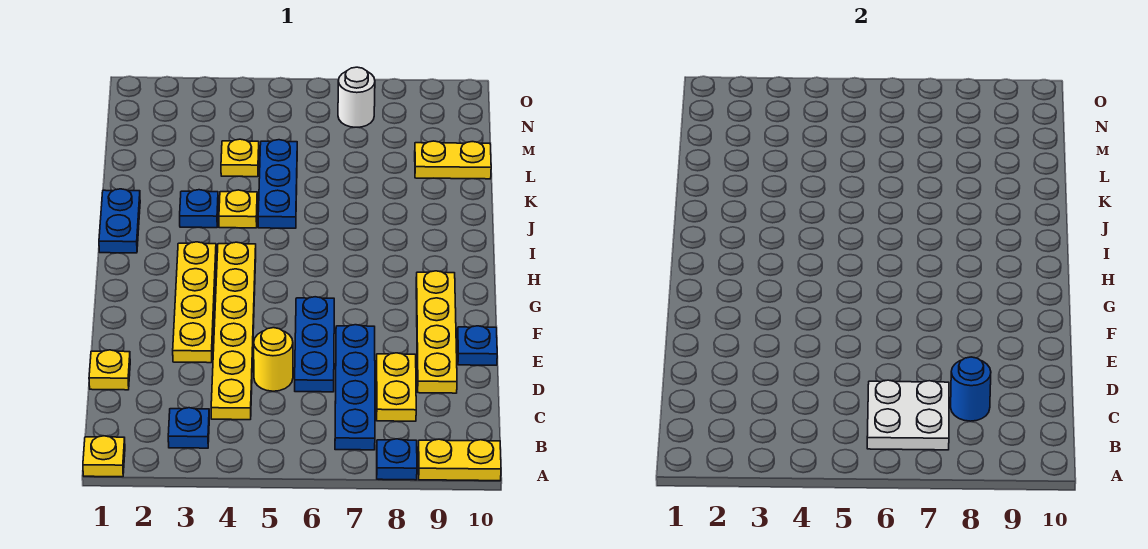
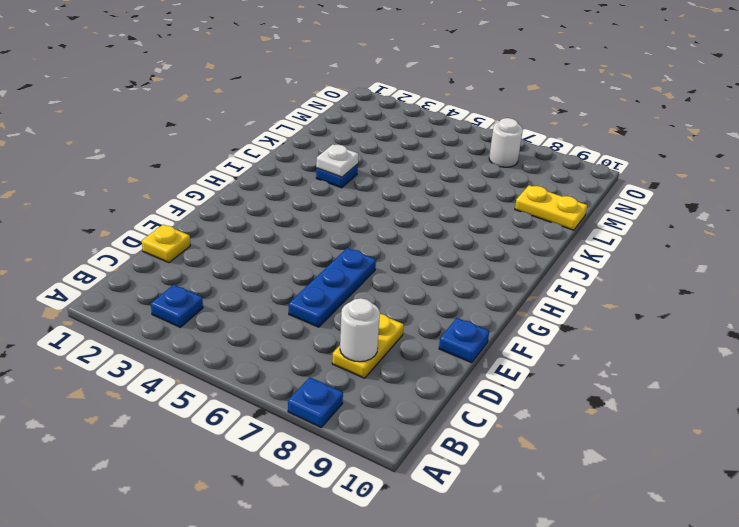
white round brick C8 level 2 -> blue round brick C8 level 2
white plate J3 level 2 -> none
none -> yellow plate A1 level 1
none -> yellow plate A9:A10 level 1
none -> blue plate B7:E7 level 1

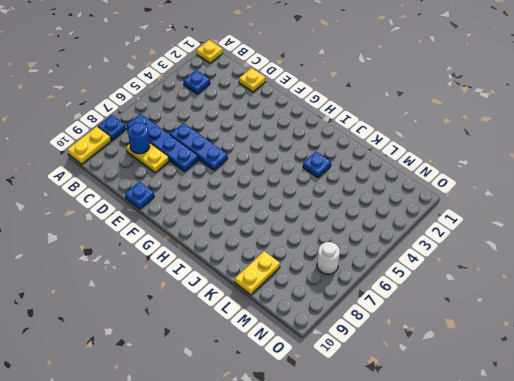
none -> yellow plate C4:H4 level 1
none -> yellow round brick D5 level 1
none -> yellow plate D9:G9 level 1

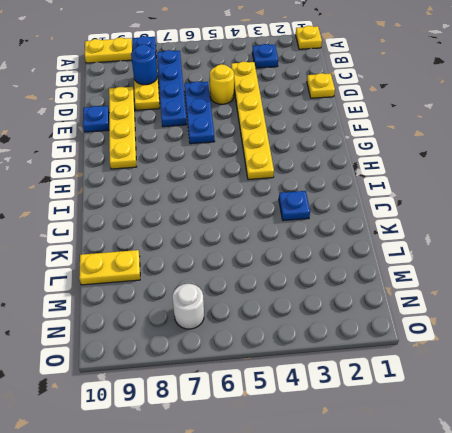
none -> yellow plate E3:H3 level 1
none -> blue plate I1:J1 level 1
none -> yellow plate J4 level 1

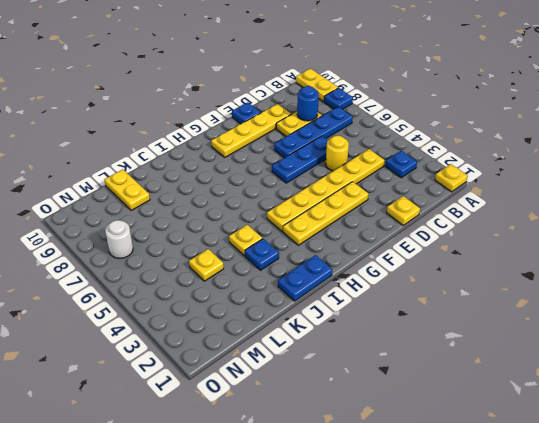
none -> blue plate J5:L5 level 1
none -> white plate B6:C7 level 2

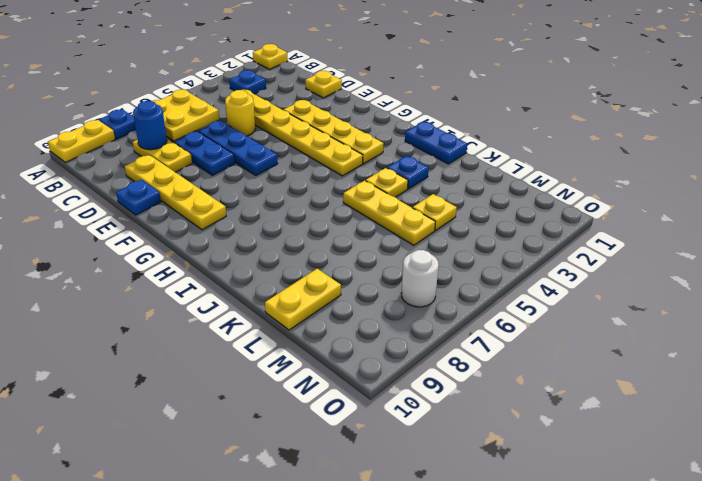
yellow plate B6:C7 level 2 -> white plate B6:C7 level 2
yellow plate J5:L5 level 1 -> blue plate J5:L5 level 1

